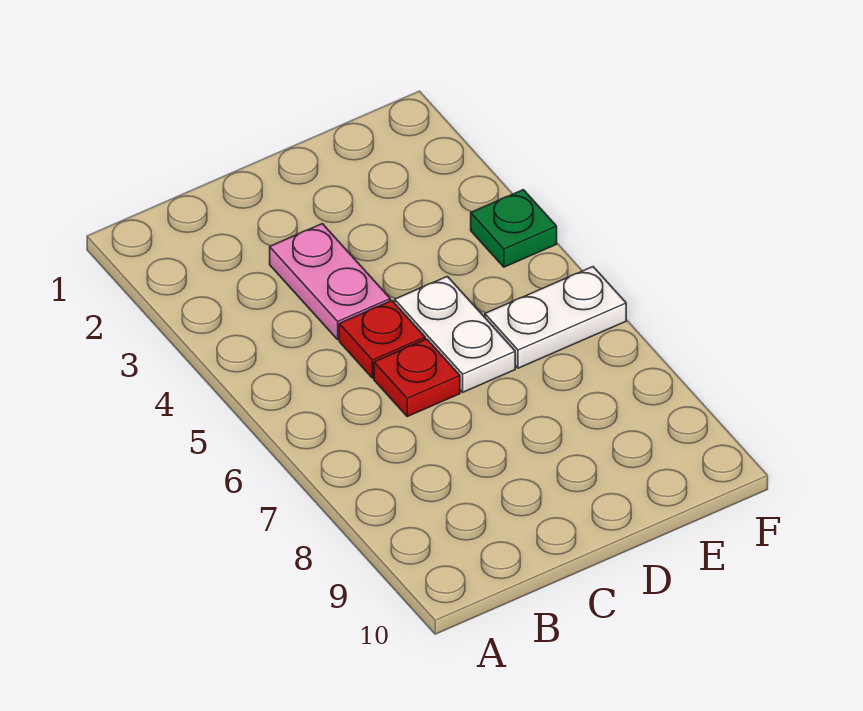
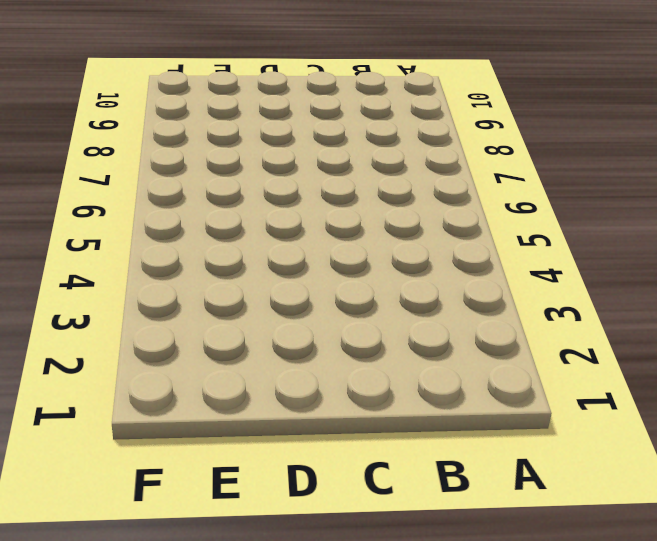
none -> pink plate C3:C4 level 1
none -> red plate C5 level 1

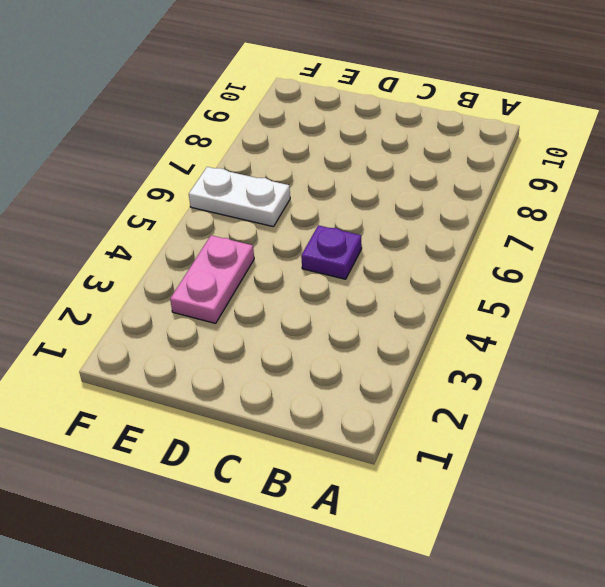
purple plate C5 level 1 -> red plate C5 level 1
pink plate E3:E4 level 1 -> pink plate C3:C4 level 1
none -> red plate C6 level 1
none -> white plate D5:D6 level 1

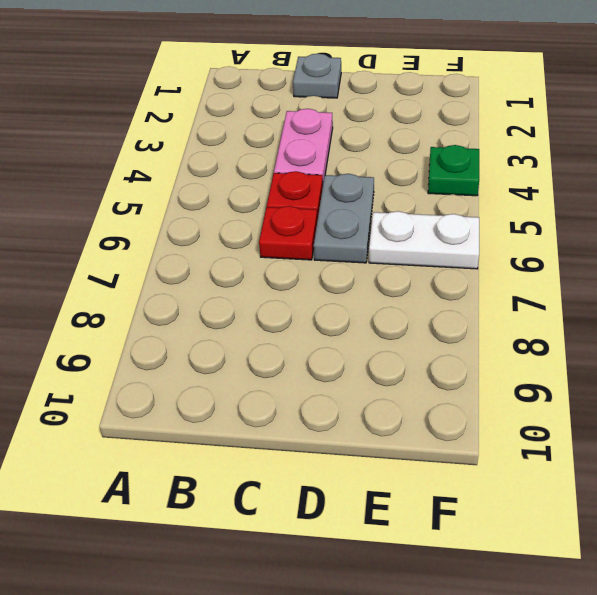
grey plate C1 level 1 -> none
grey plate D5:D6 level 1 -> white plate D5:D6 level 1

